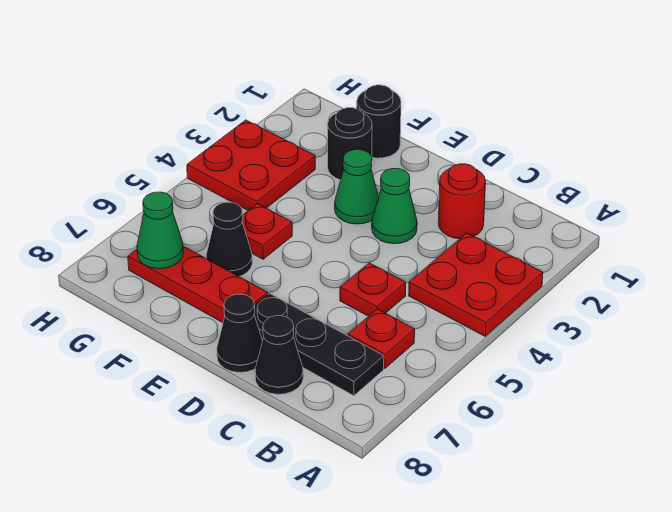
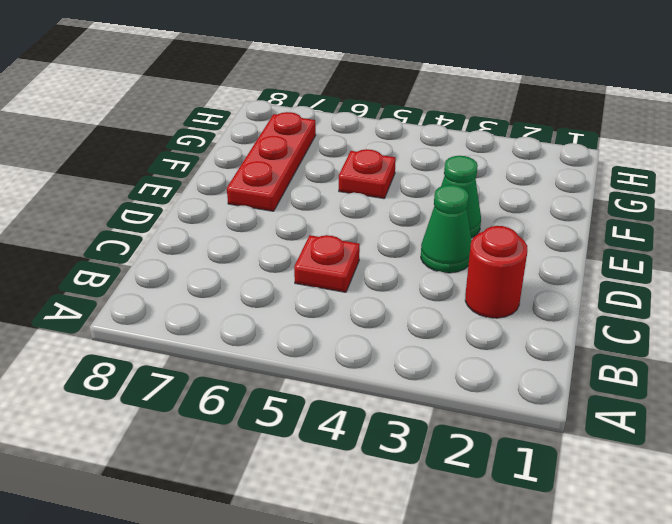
none -> red plate A3:B4 level 1
none -> red plate B6 level 1
none -> black plate B7:D7 level 1

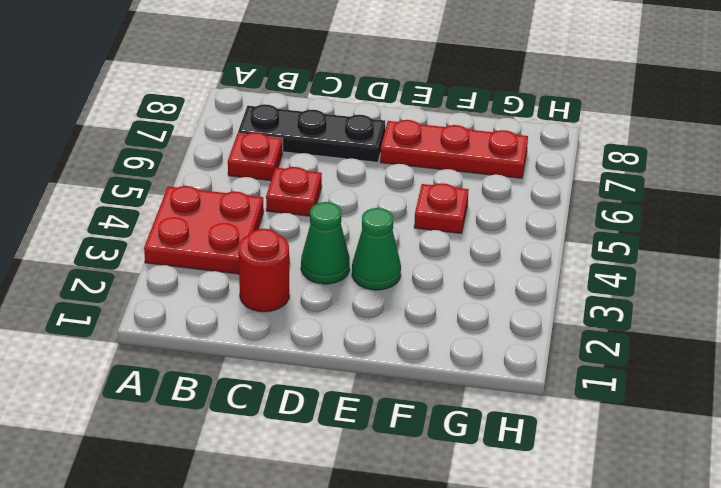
none -> black cone C8 level 1
none -> black cone D8 level 1
none -> black round brick F1 level 1

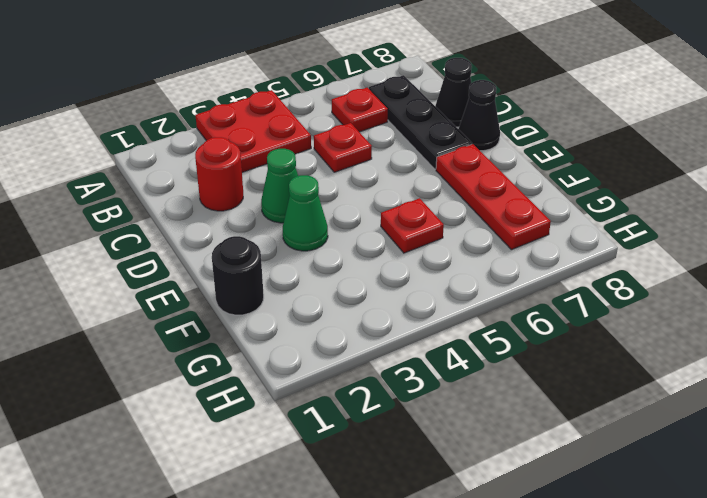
none -> black round brick F2 level 1
none -> black cone F6 level 1
none -> red plate G3:H4 level 1

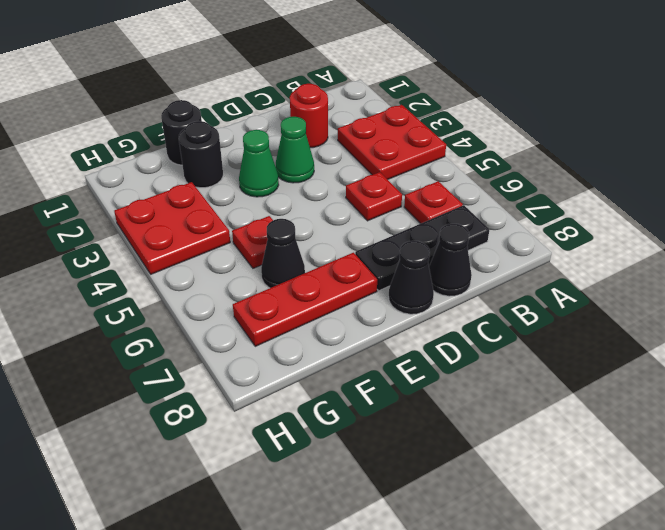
none -> green cone G7 level 2

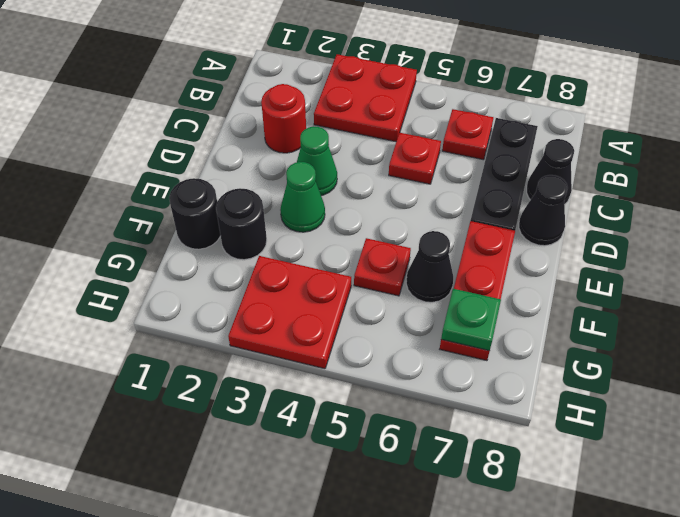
green plate G7 level 2 -> green cone G7 level 2

